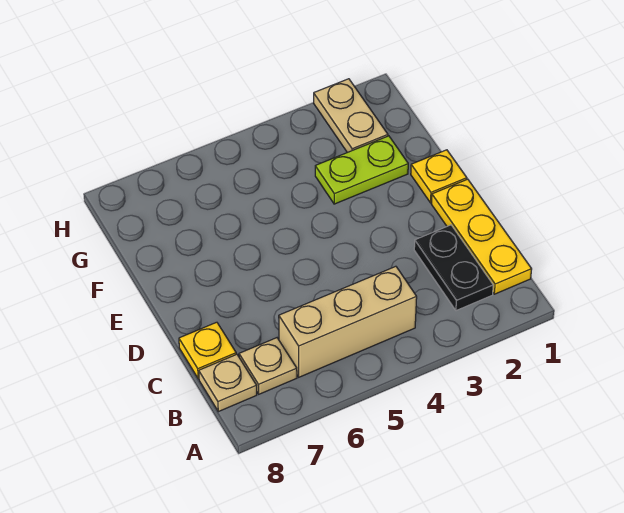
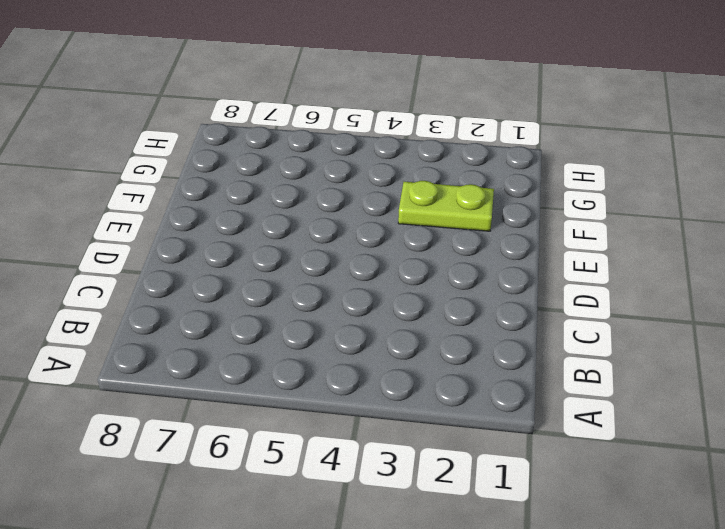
none -> yellow plate B1:D1 level 1
none -> black plate B2:C2 level 1

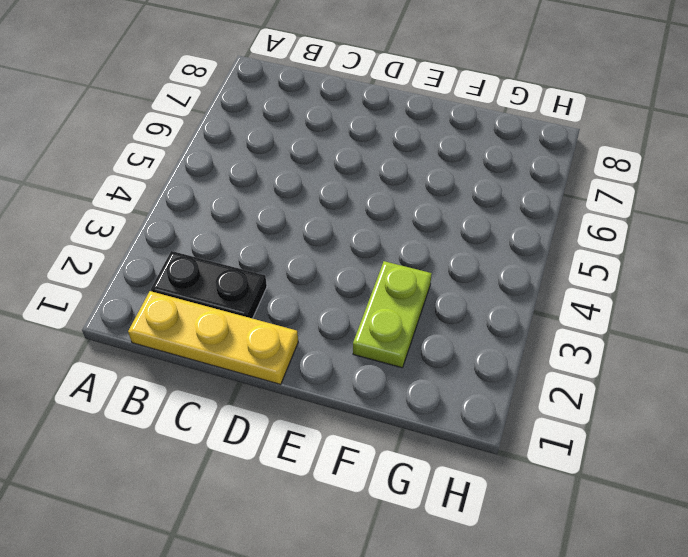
none -> tan brick B4:B6 level 1
none -> tan plate B7 level 1

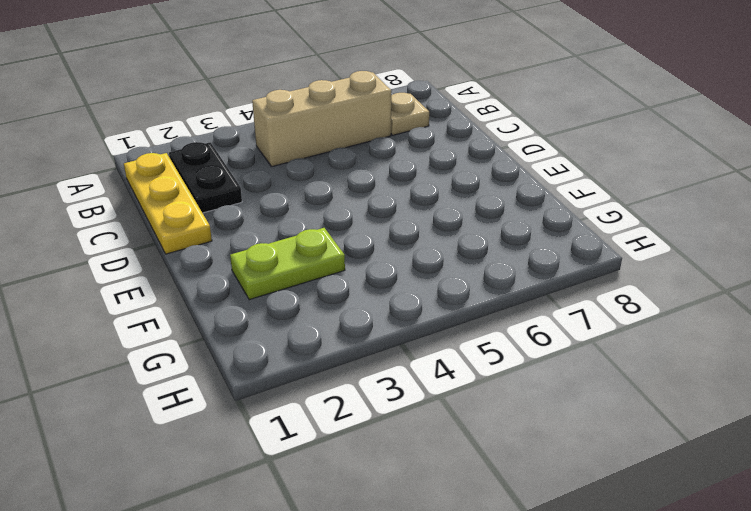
none -> tan plate B8 level 1
none -> yellow plate C8 level 1

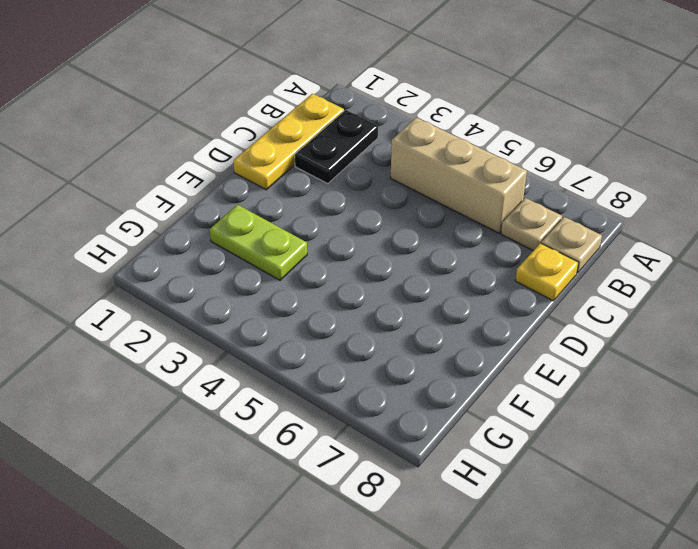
none -> yellow plate E1 level 1
none -> tan plate G2:H2 level 1

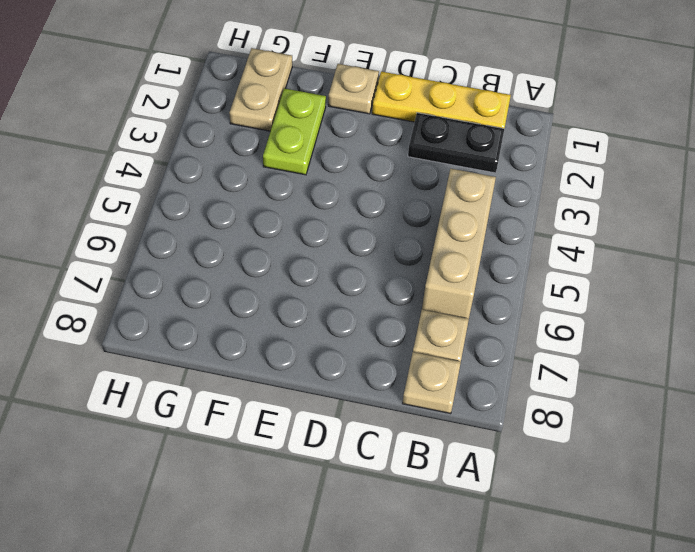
tan plate E1 level 1 -> yellow plate E1 level 1
tan plate G1:G2 level 1 -> tan plate G2:H2 level 1
none -> yellow plate C8 level 1

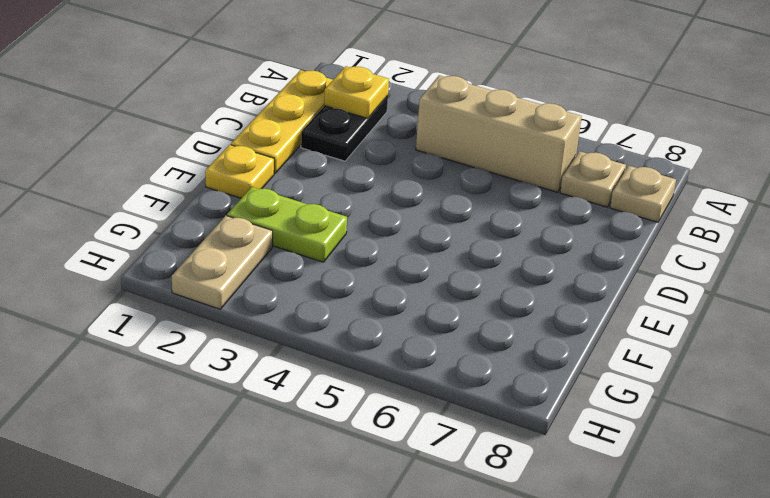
yellow plate B2 level 2 -> yellow plate C8 level 1

